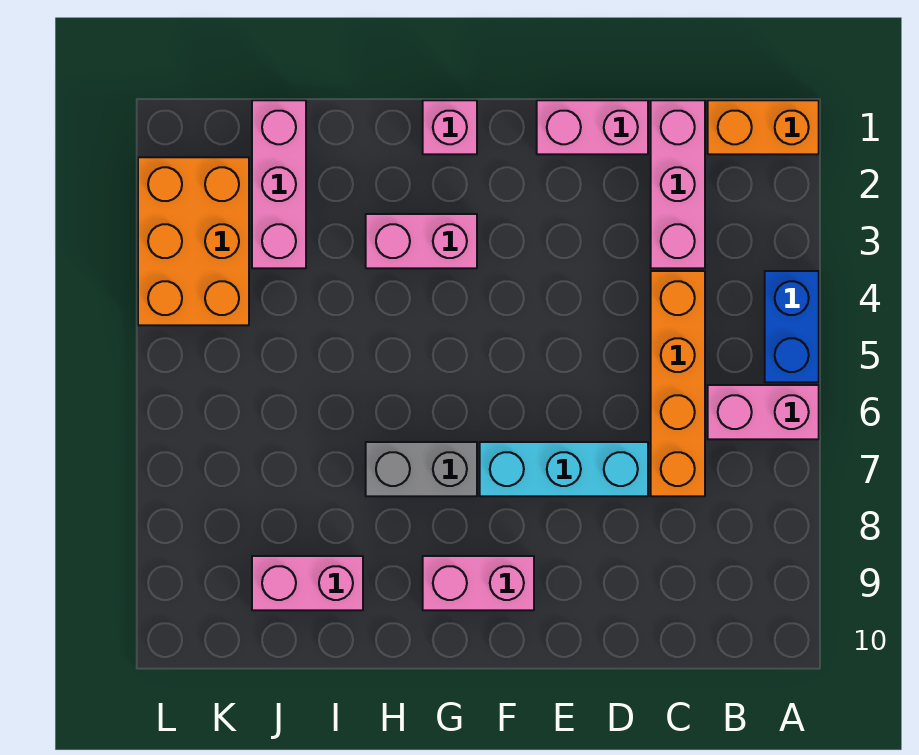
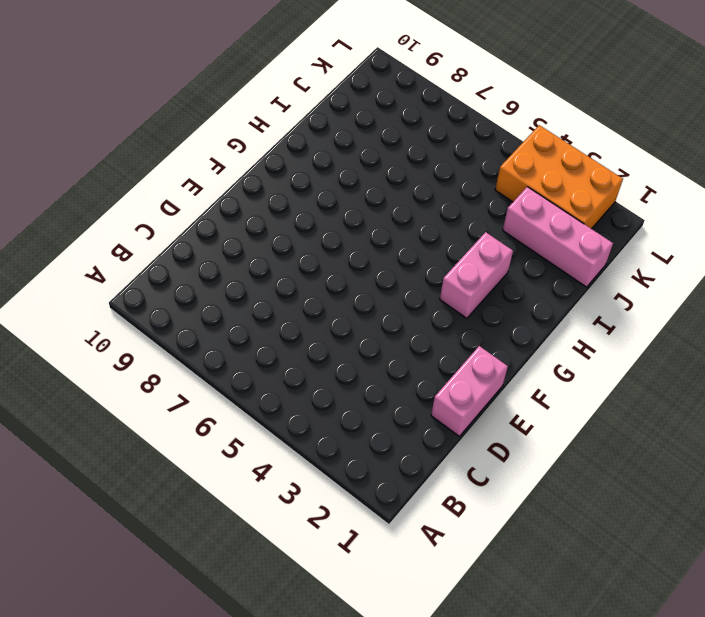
none -> orange brick A1:B1 level 1
none -> blue brick A4:A5 level 1
none -> pink brick A6:B6 level 1

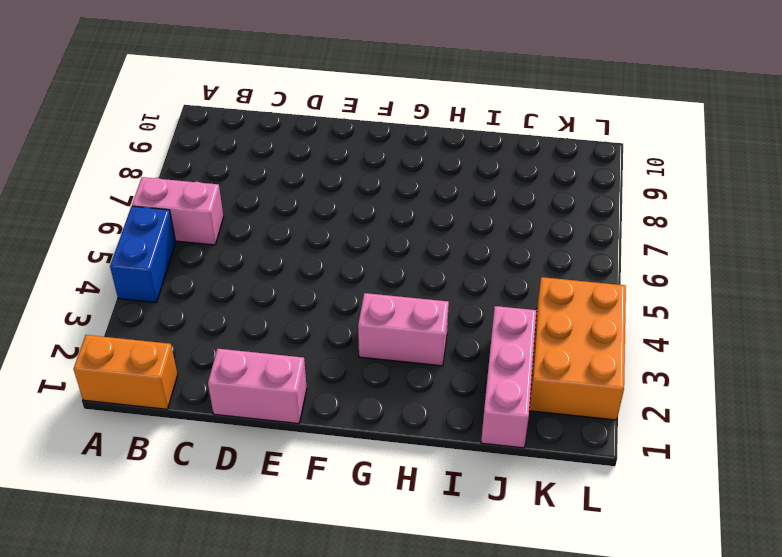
none -> pink brick C1:C3 level 1
none -> orange brick C4:C7 level 1
none -> cyan brick D7:F7 level 1

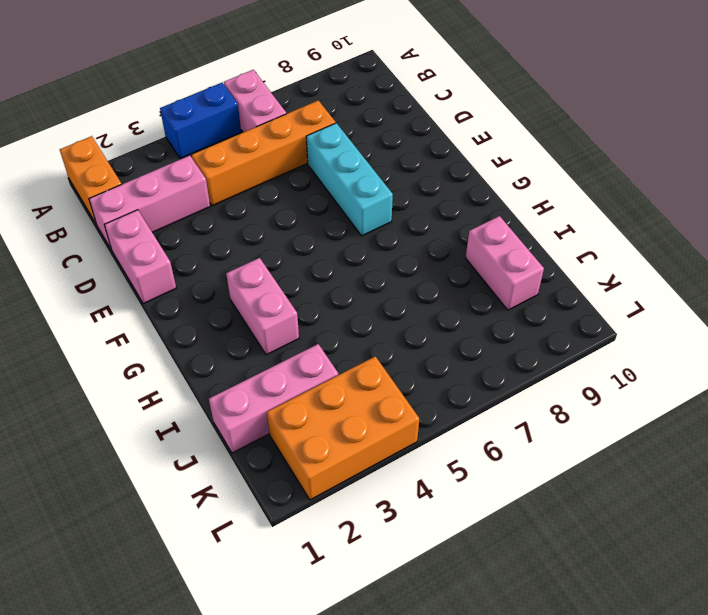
none -> pink brick F9:G9 level 1
none -> pink brick G1 level 1
none -> grey brick G7:H7 level 1

